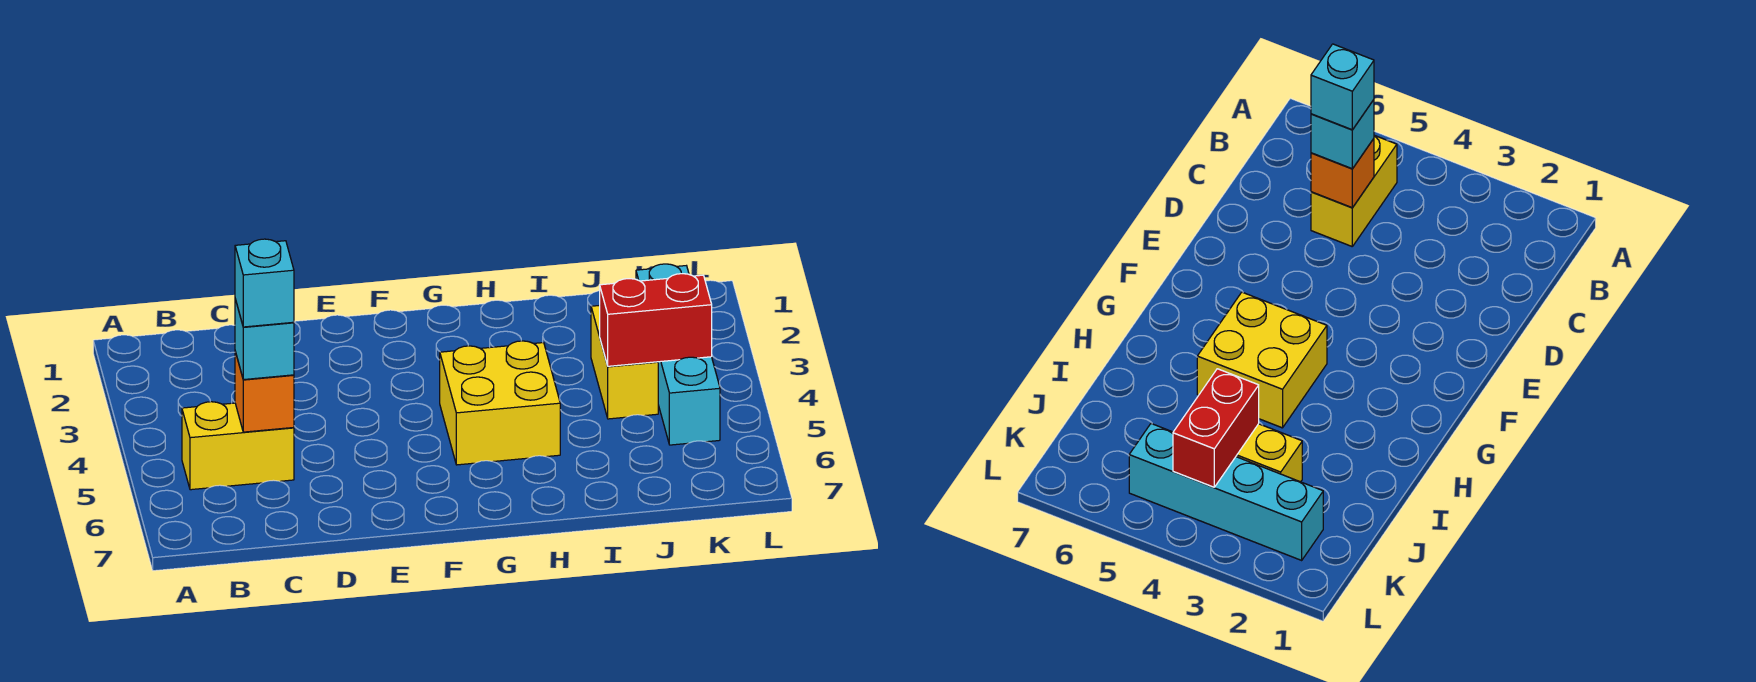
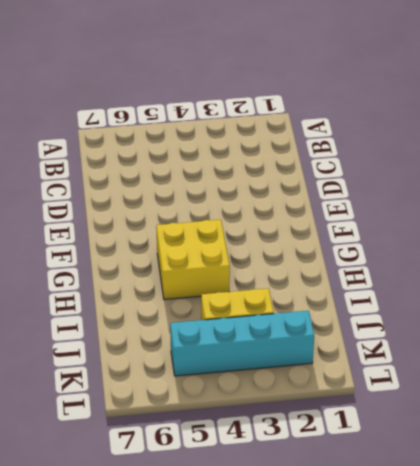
none -> yellow brick B5:C5 level 1
none -> orange brick C5 level 2

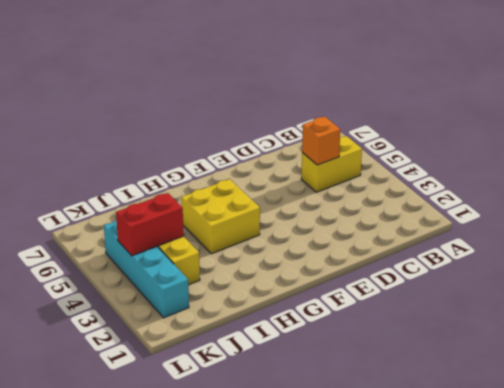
none -> cyan brick C5 level 3
none -> cyan brick C5 level 4

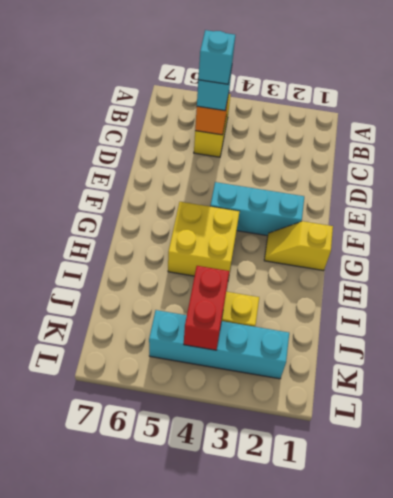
cyan brick F2:F4 level 1 -> none
yellow slope G1:G2 level 1 top 1 -> none

